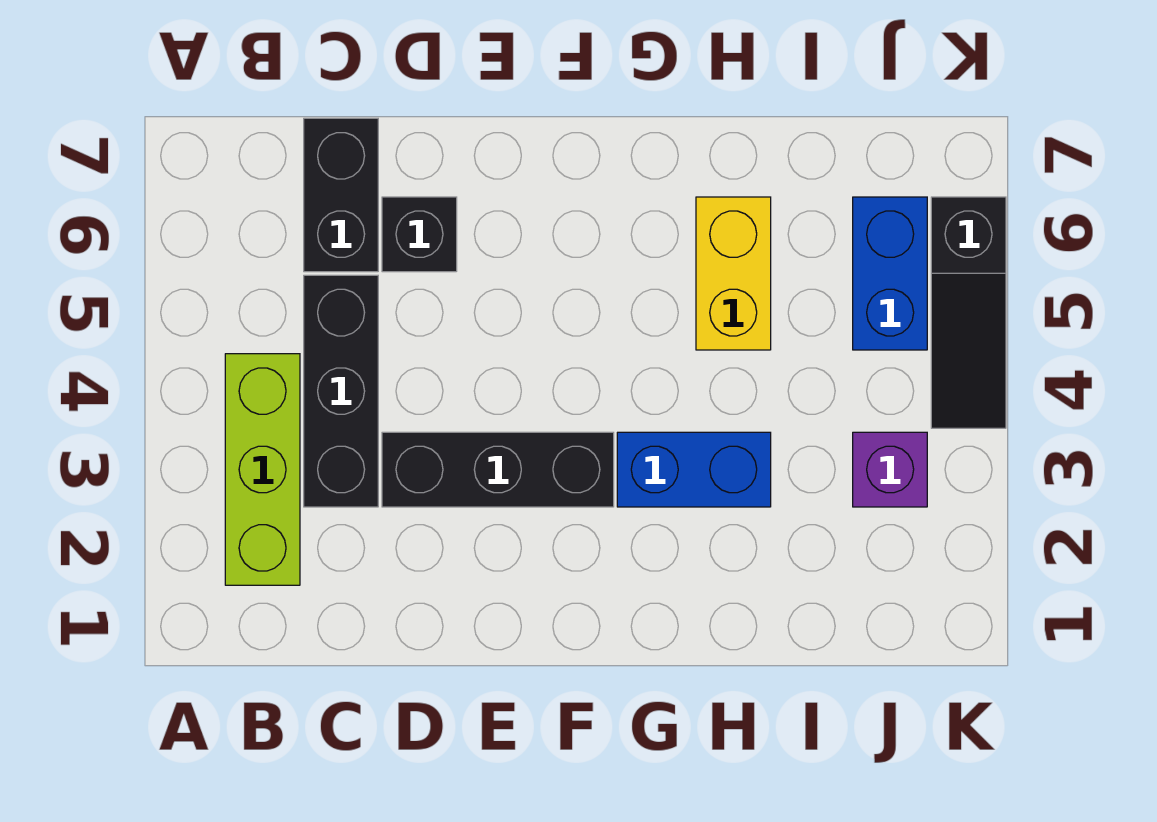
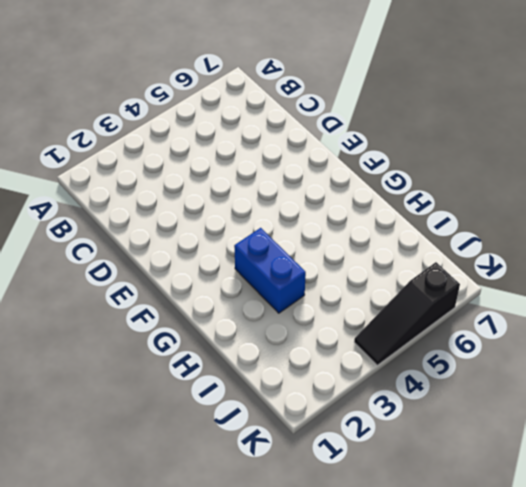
none -> lime brick B2:B4 level 1
none -> black brick C3:C5 level 1

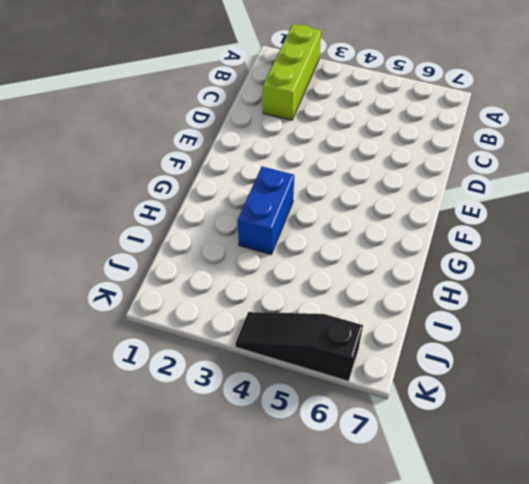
lime brick A2:C2 level 1 -> lime brick B2:B4 level 1
none -> black brick C3:C5 level 1
none -> black brick C6:C7 level 1

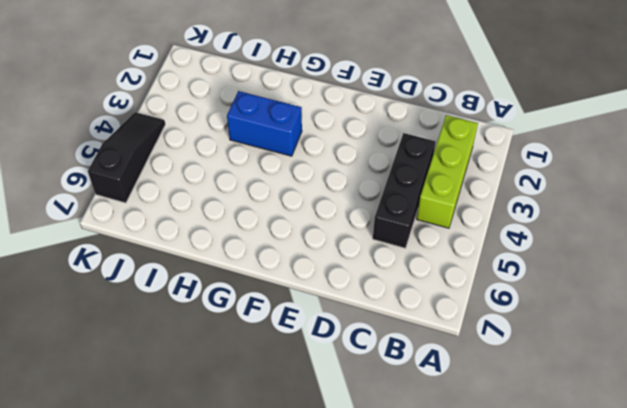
none -> black brick C6:C7 level 1
none -> black brick D3:F3 level 1

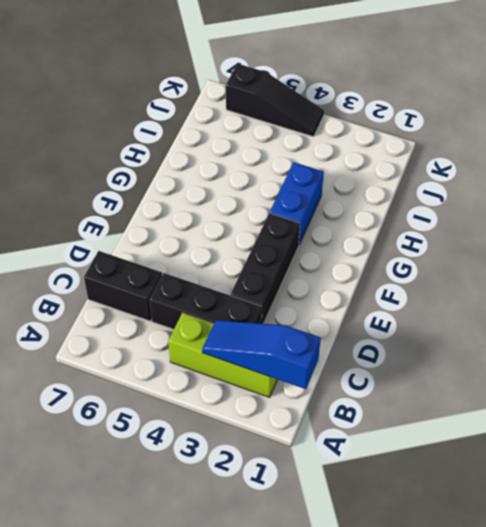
blue slope B1:B3 level 2 top 1 -> none
none -> black brick D6 level 1
none -> yellow brick H5:H6 level 1

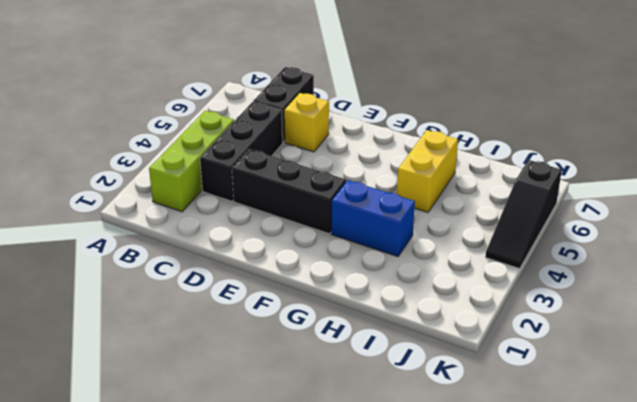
yellow brick D6 level 1 -> black brick D6 level 1
none -> purple brick J3 level 1
none -> blue brick J5:J6 level 1

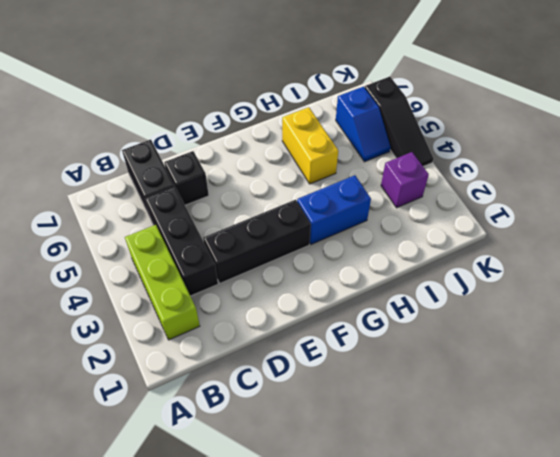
blue slope J5:J6 level 1 top 6 -> blue brick J5:J6 level 1

